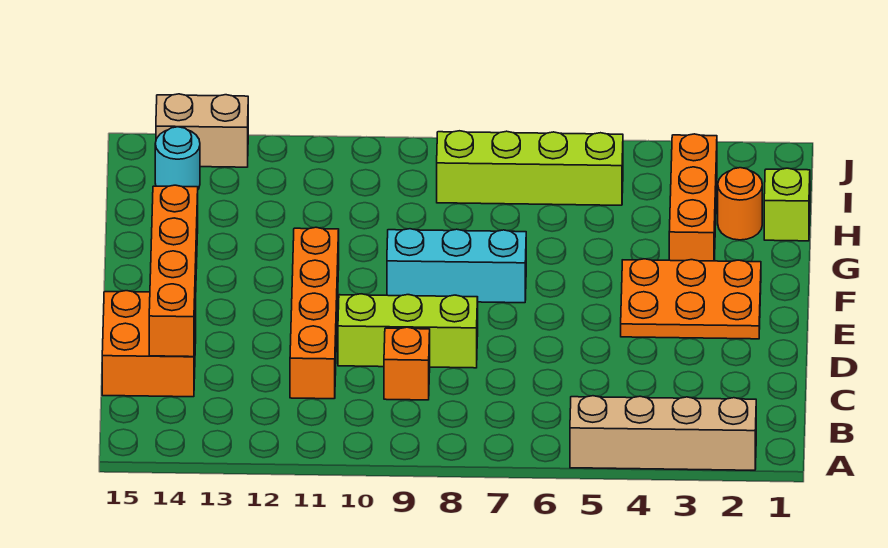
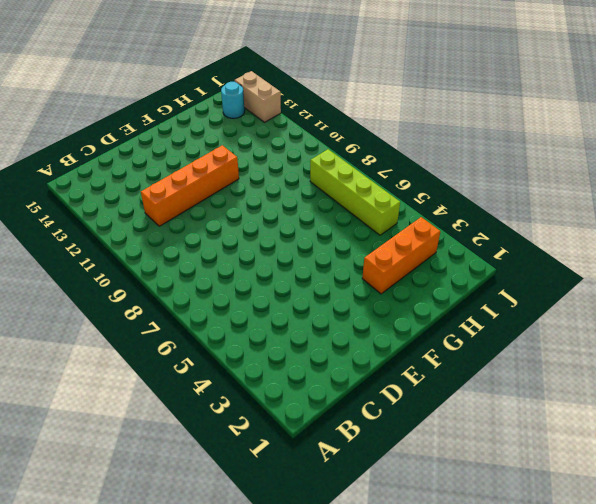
none -> tan brick A2:A5 level 1
none -> orange brick C9 level 1
none -> orange brick C14:D15 level 1

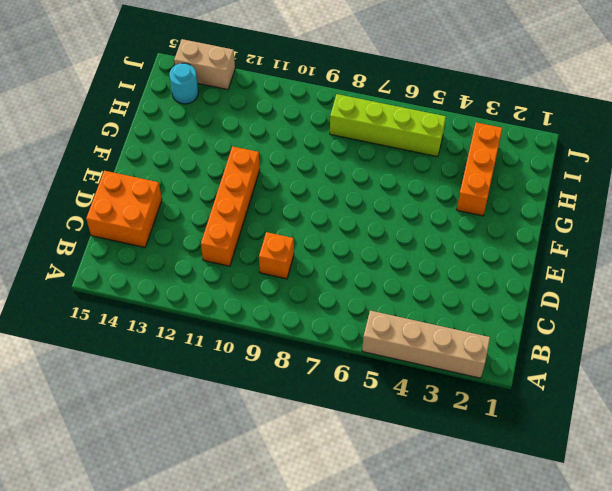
none -> lime brick D8:D10 level 1
none -> orange plate E2:F4 level 1
none -> cyan brick F7:F9 level 1

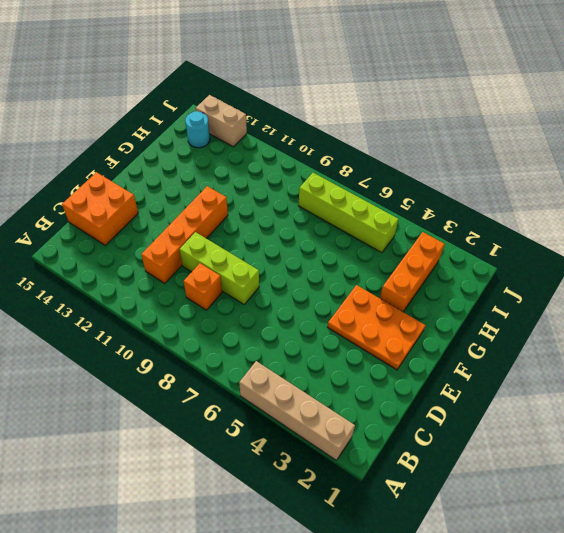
none -> cyan brick F7:F9 level 1
none -> lime brick H1 level 1
none -> orange round brick H2 level 1

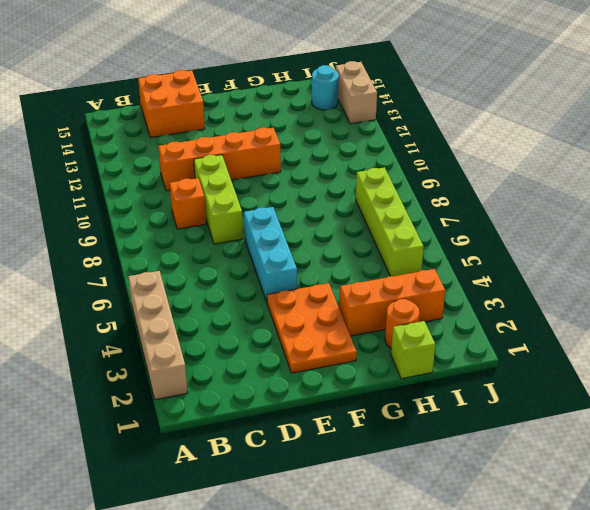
cyan brick E5:E7 level 1 -> cyan brick F7:F9 level 1
none -> orange brick C14:F14 level 2

